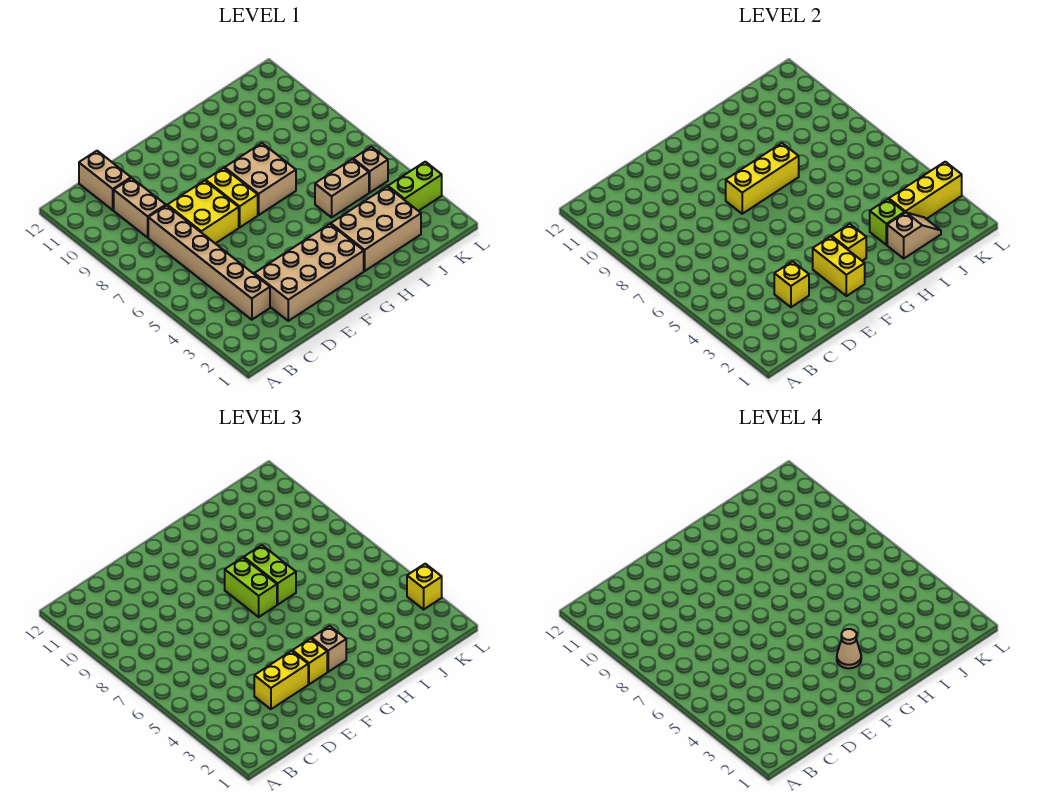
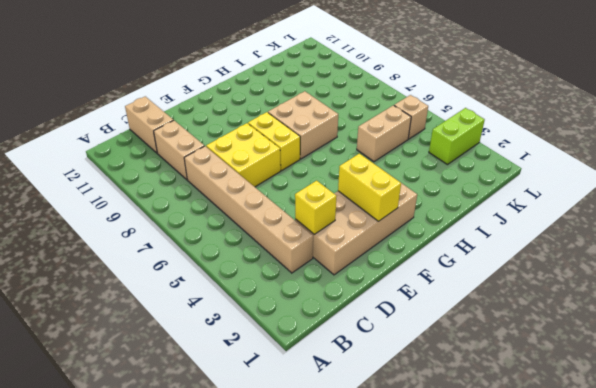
none -> tan brick H2:J3 level 1
none -> yellow brick F8:H8 level 2
none -> yellow brick G3 level 2

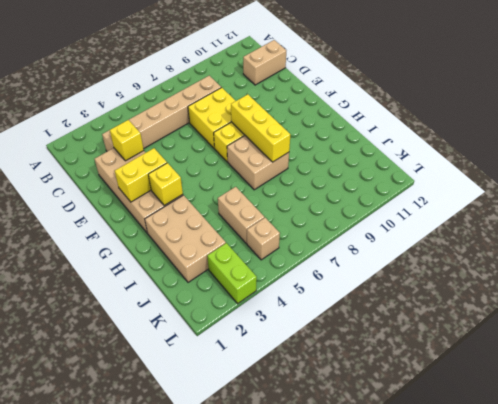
none -> tan brick C9:C10 level 1
none -> tan slope I2:J2 level 2 top I
none -> lime brick I3 level 2

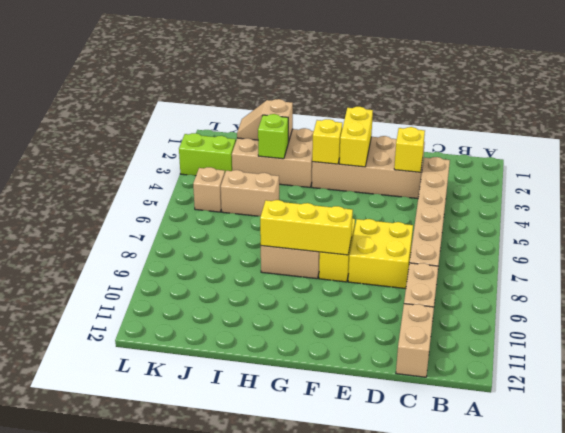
none -> yellow brick J3:L3 level 2
none -> yellow brick D3:E3 level 3
none -> yellow brick F3 level 3

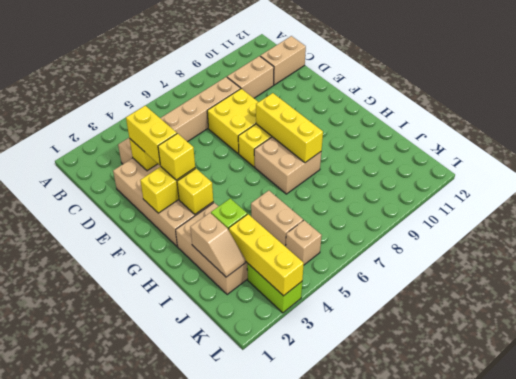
none -> tan brick G3 level 3
none -> lime brick G7:G8 level 3
none -> lime brick H7:H8 level 3

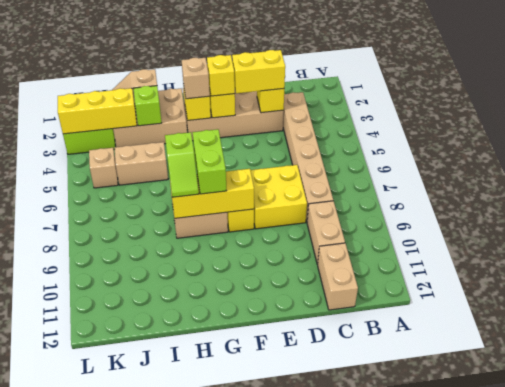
lime slope H7:H8 level 3 top 7 -> lime brick H7:H8 level 3
none -> yellow brick L3 level 3
none -> tan cone G3 level 4

